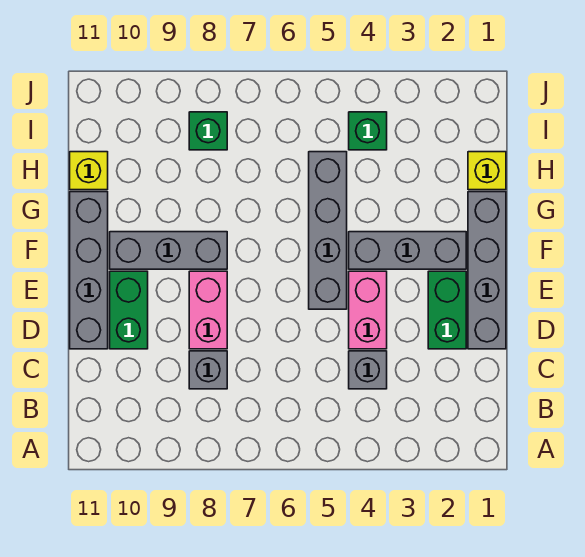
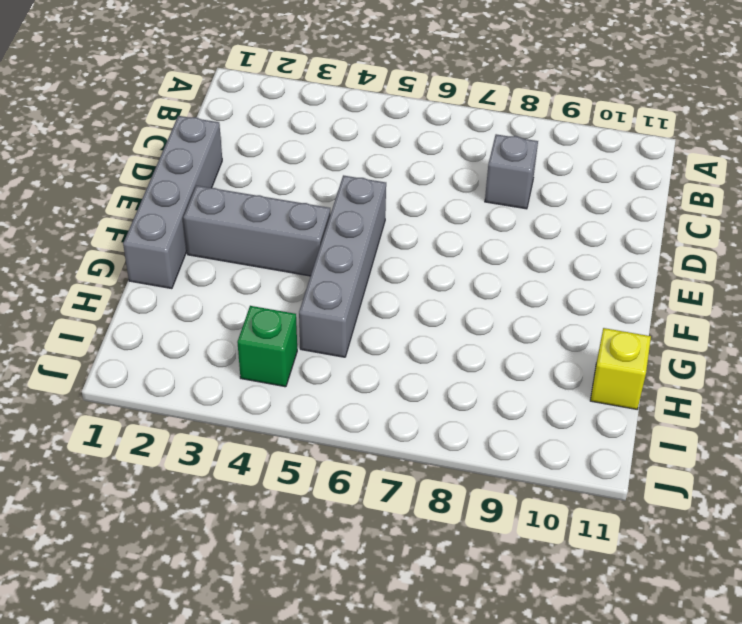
none -> grey brick C4 level 1
none -> green brick D2:E2 level 1
none -> pink brick D4:E4 level 1

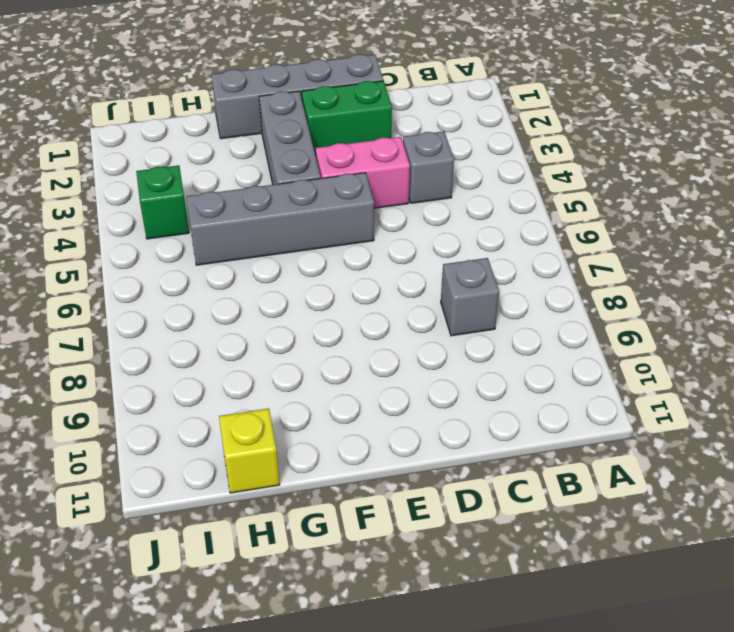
none -> pink brick D8:E8 level 1
none -> green brick D10:E10 level 1
none -> grey brick D11:G11 level 1

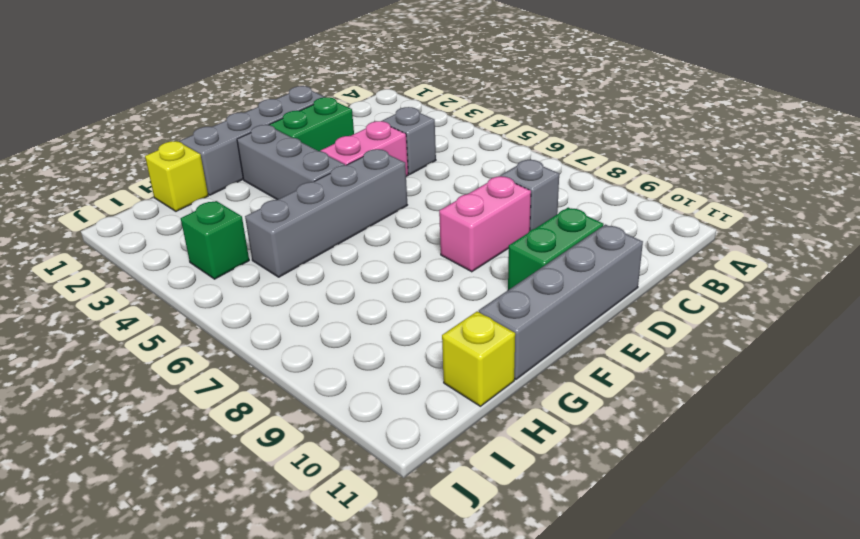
none -> grey brick F8:F10 level 1
none -> green brick I8 level 1

